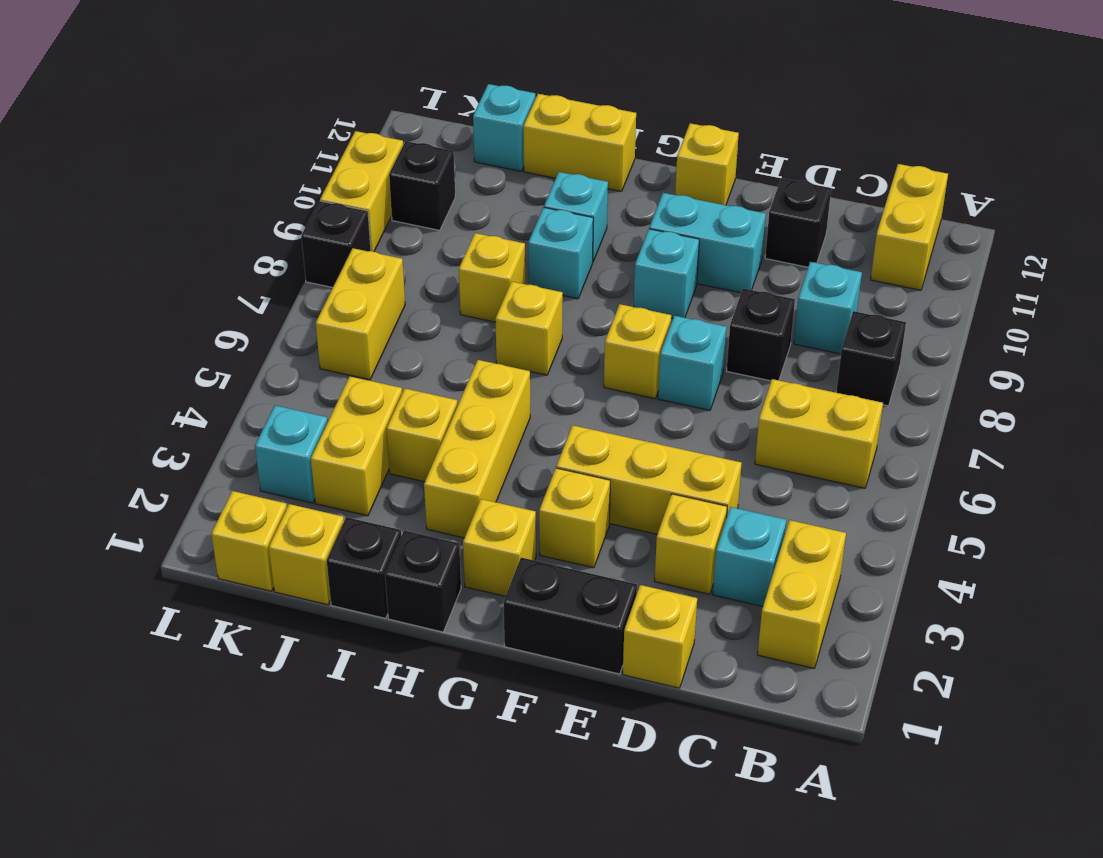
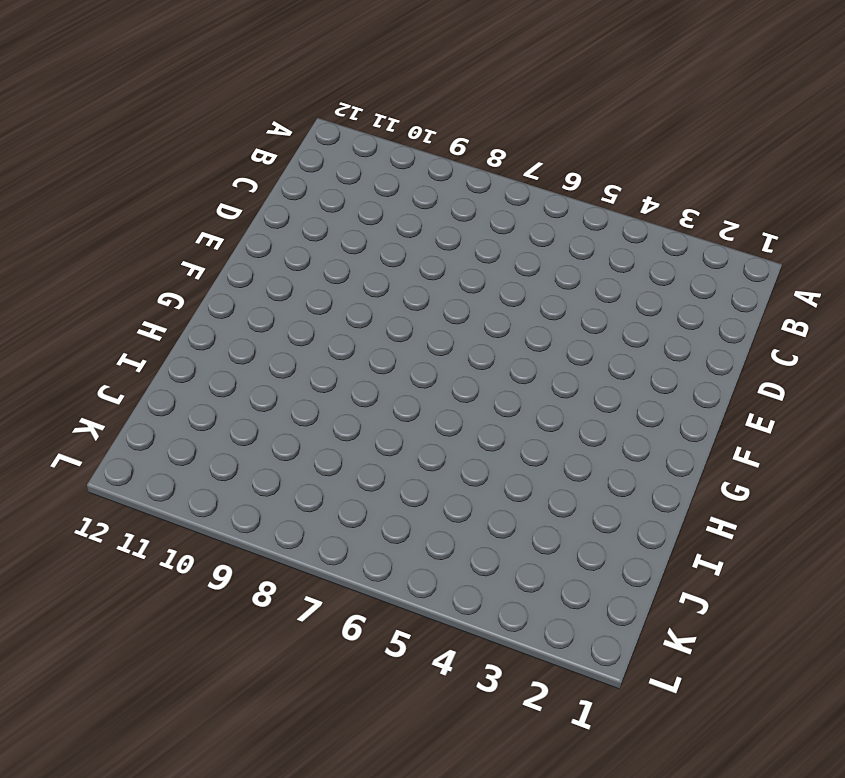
none -> yellow brick B2:B3 level 1
none -> yellow brick B6:C6 level 1
none -> black brick B8 level 1
none -> yellow brick B11:B12 level 1

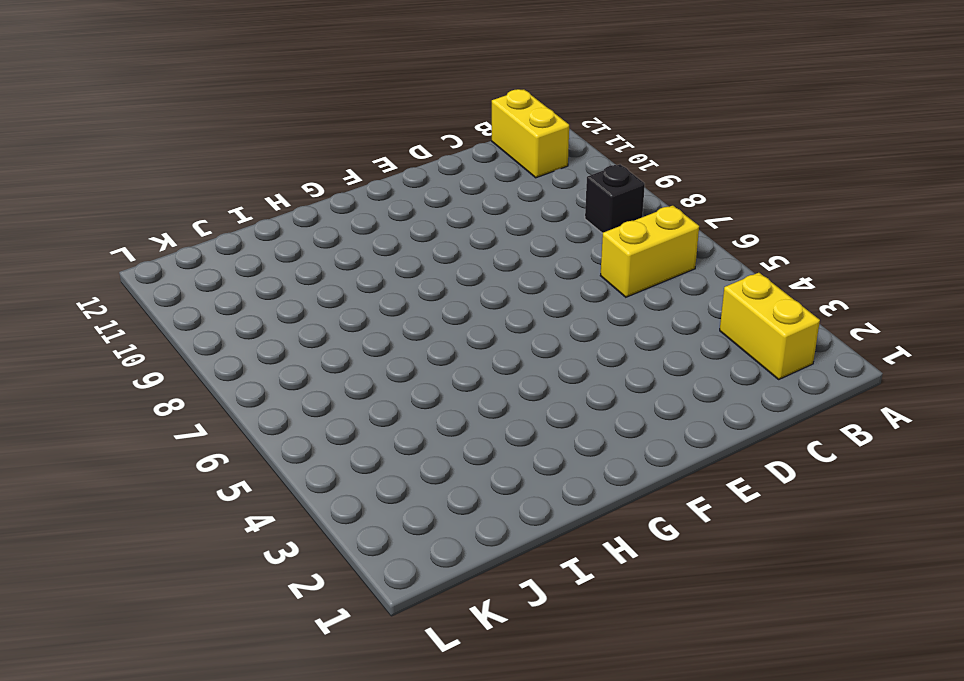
none -> cyan brick C3 level 1
none -> cyan brick C9 level 1
none -> yellow brick D1 level 1
none -> yellow brick D3 level 1

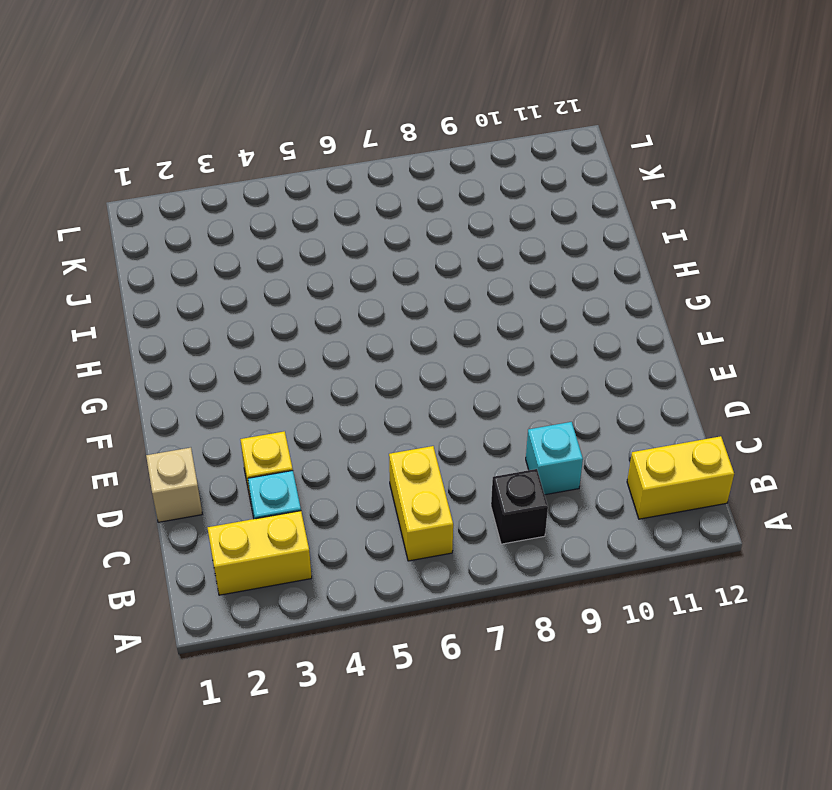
tan brick D1 level 1 -> yellow brick D1 level 1
none -> yellow brick D4:F4 level 1
none -> black brick D8 level 1
none -> black brick D11 level 1
none -> black brick E1:F1 level 1

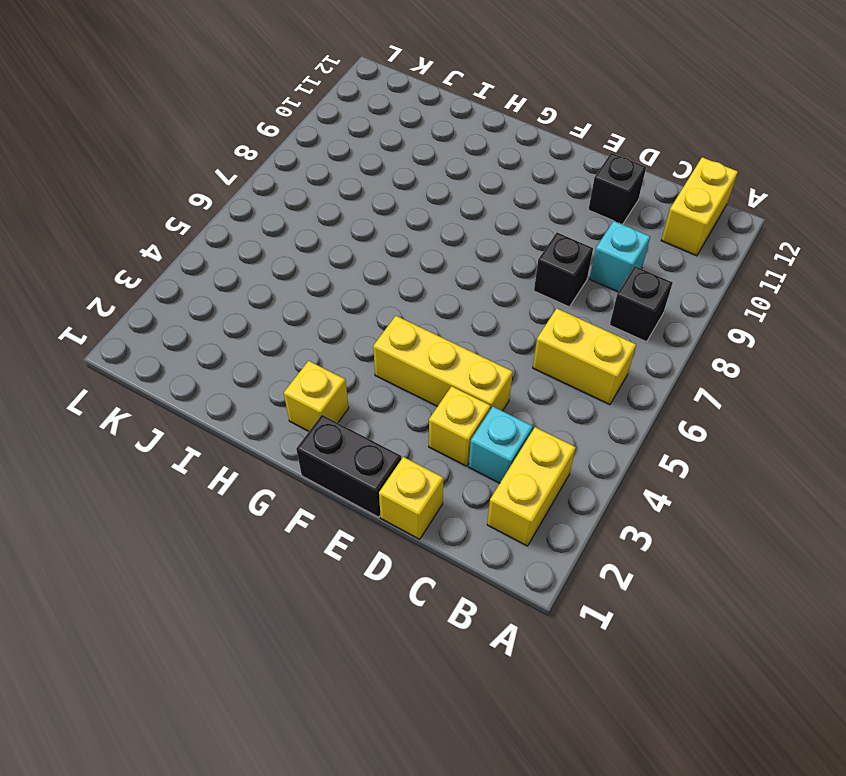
none -> cyan brick E7 level 1
none -> cyan brick E10:F10 level 1
none -> yellow brick F3 level 1
none -> yellow brick F7 level 1

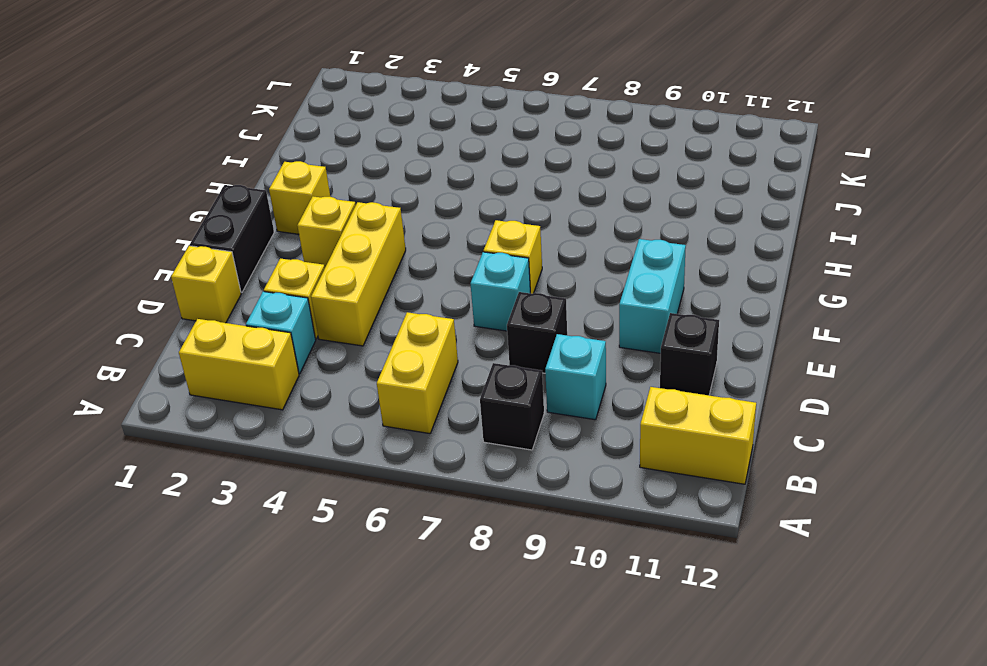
none -> cyan brick F9 level 1
none -> yellow brick F12 level 1
none -> black brick H1 level 1
none -> yellow brick H3:H5 level 1

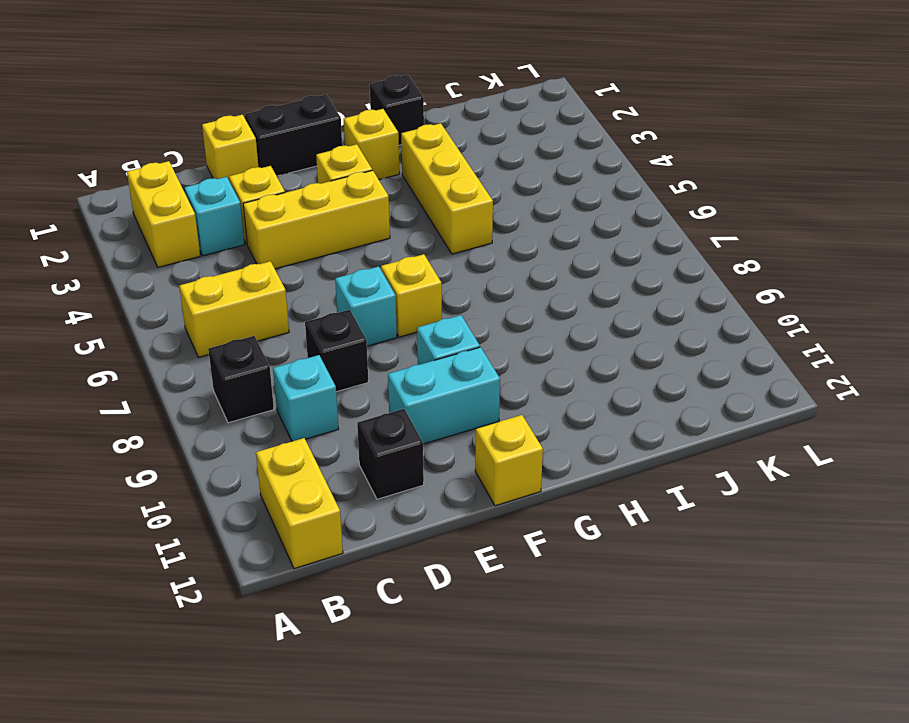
none -> yellow brick H7 level 1
none -> cyan brick H9 level 1
none -> cyan brick H10 level 1
none -> yellow brick H12:I12 level 1

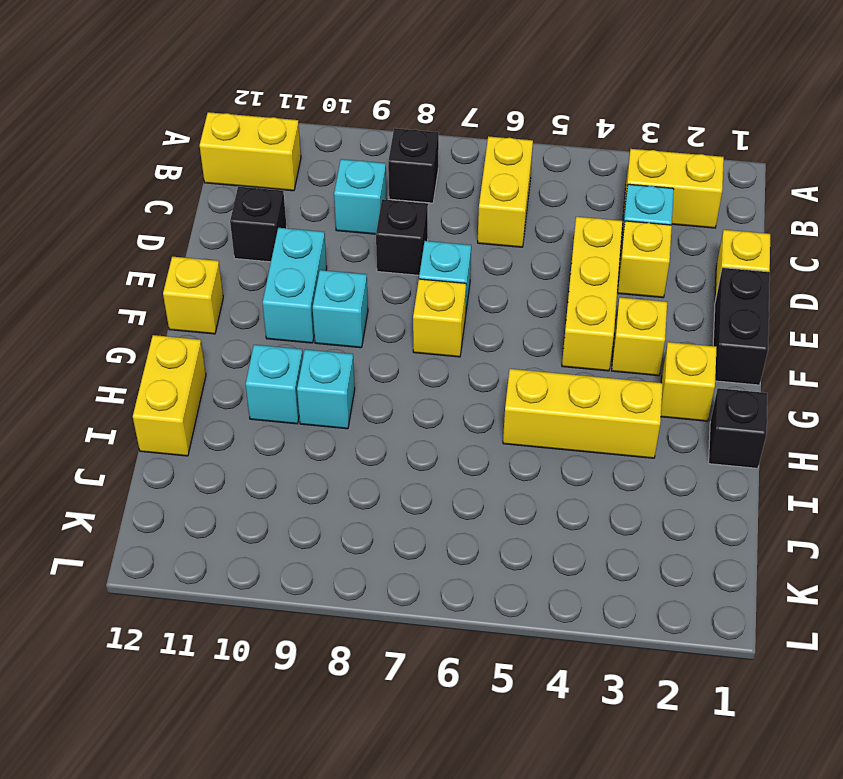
none -> yellow brick H7 level 1
none -> black brick I1 level 1
none -> yellow brick I4 level 1
none -> yellow brick I8 level 1

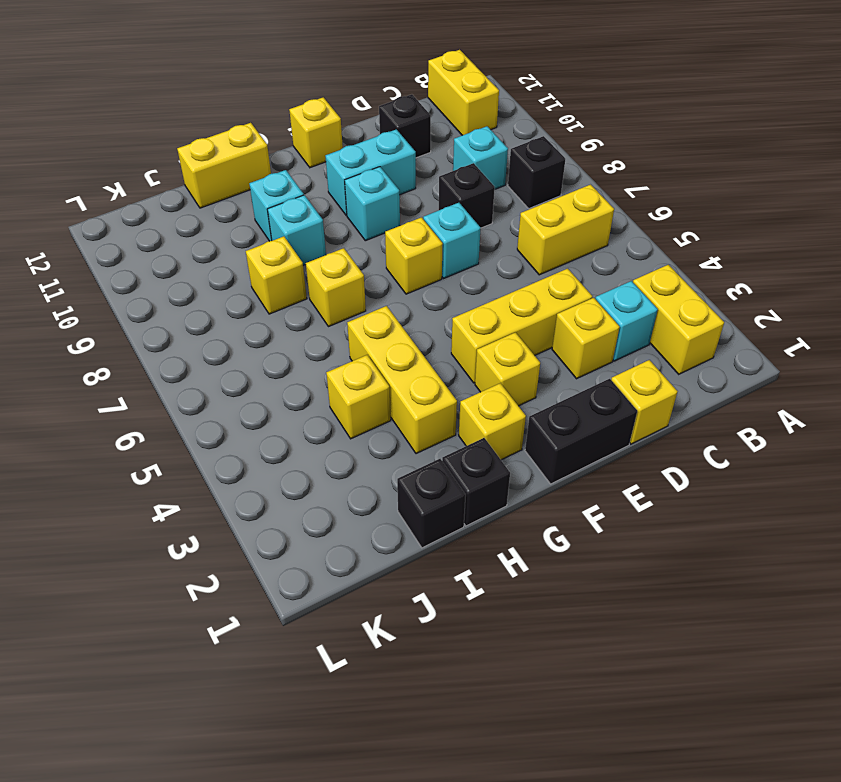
none -> yellow brick J1 level 1
none -> yellow brick J3:J4 level 1
none -> cyan brick J12 level 1
none -> yellow brick K1 level 1

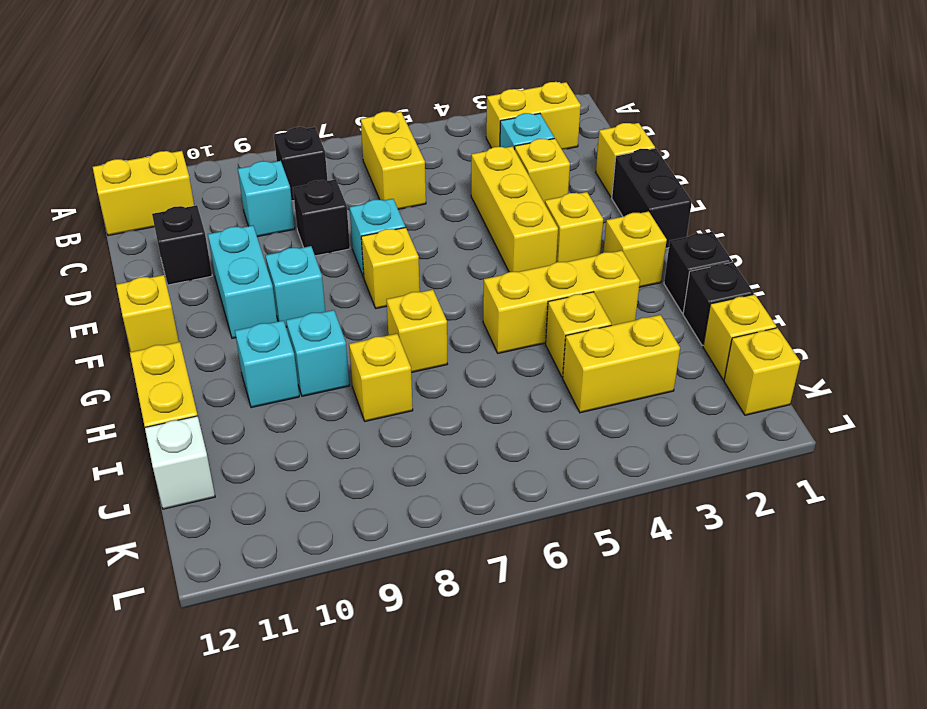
white brick J12 level 1 -> cyan brick J12 level 1
none -> cyan brick K3 level 1
none -> yellow brick K6:K7 level 1
none -> black brick K10 level 1
none -> black brick L8 level 1

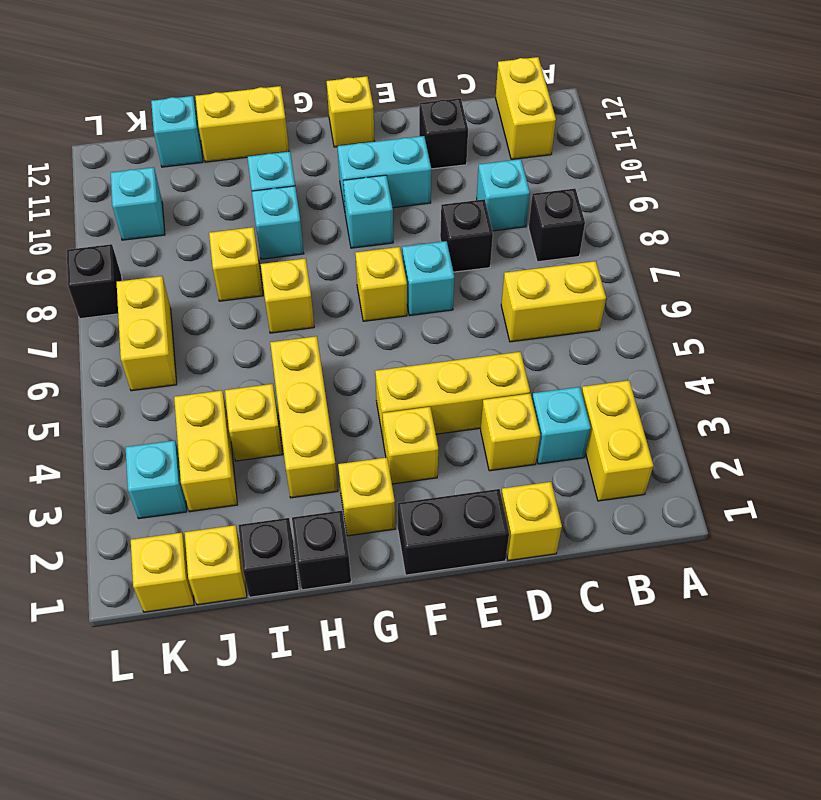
cyan brick K10 level 1 -> black brick K10 level 1
none -> yellow brick L9:L10 level 1

